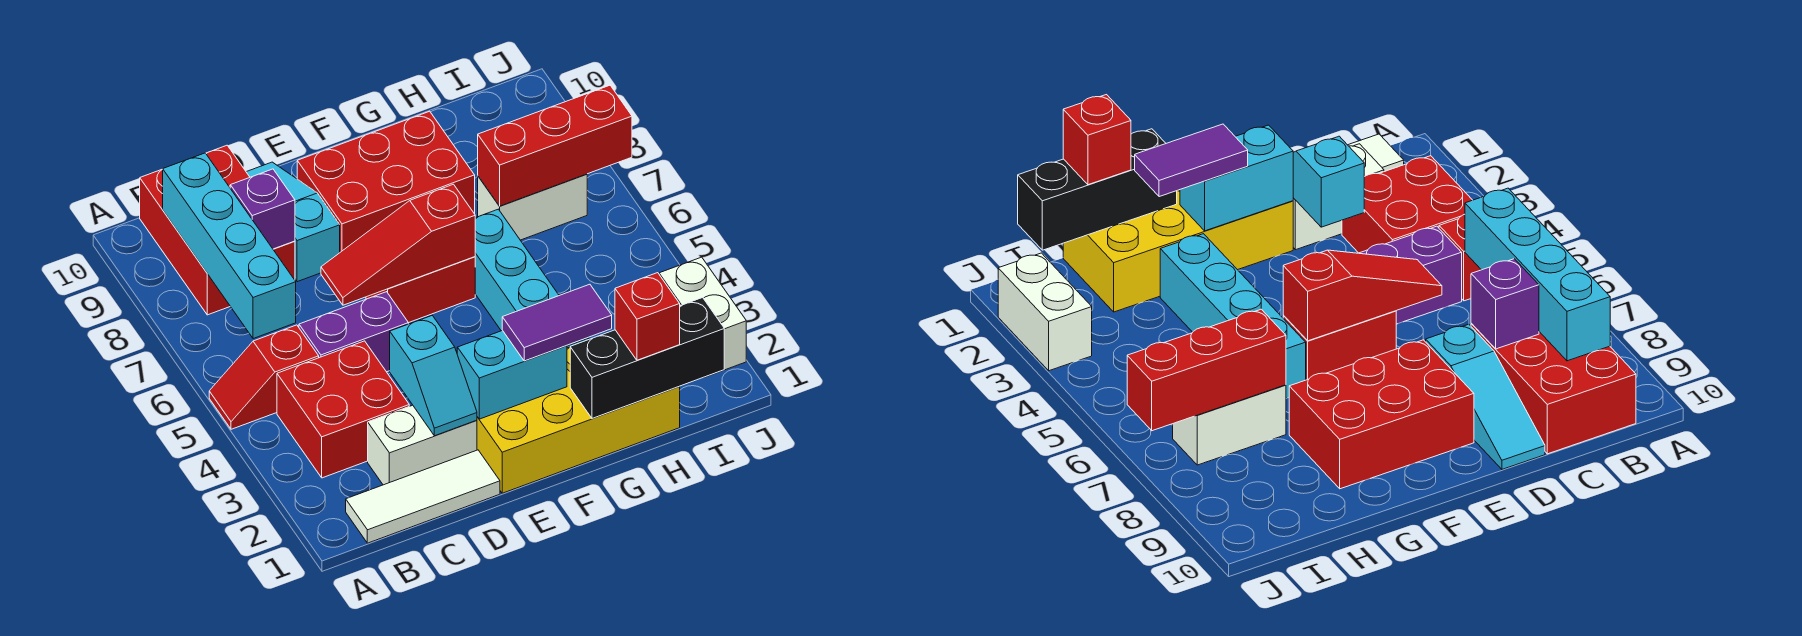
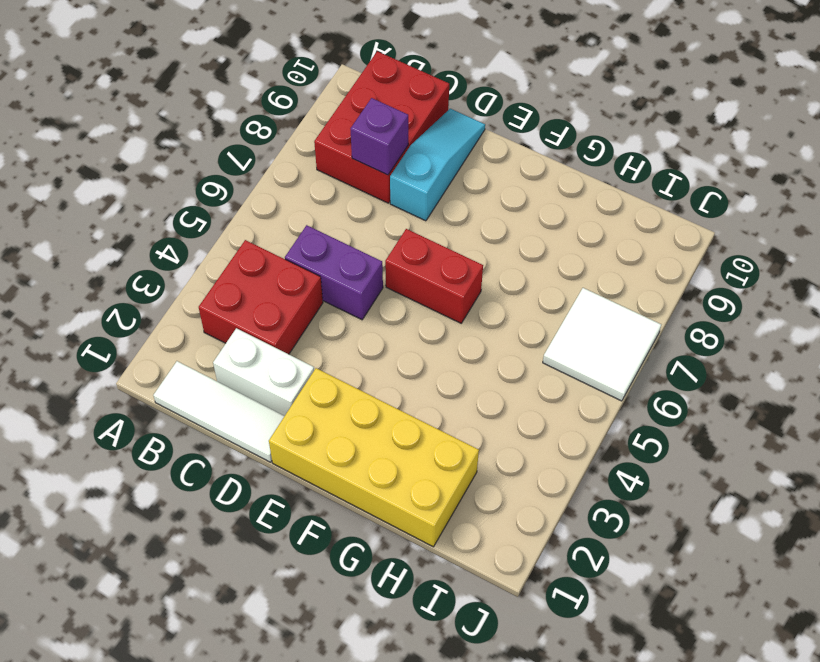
white tile I6:J7 level 1 -> white brick H7:I7 level 1
none -> red slope A5:B5 level 1 top B
none -> red brick E8:G9 level 1
none -> cyan brick G3:G6 level 1

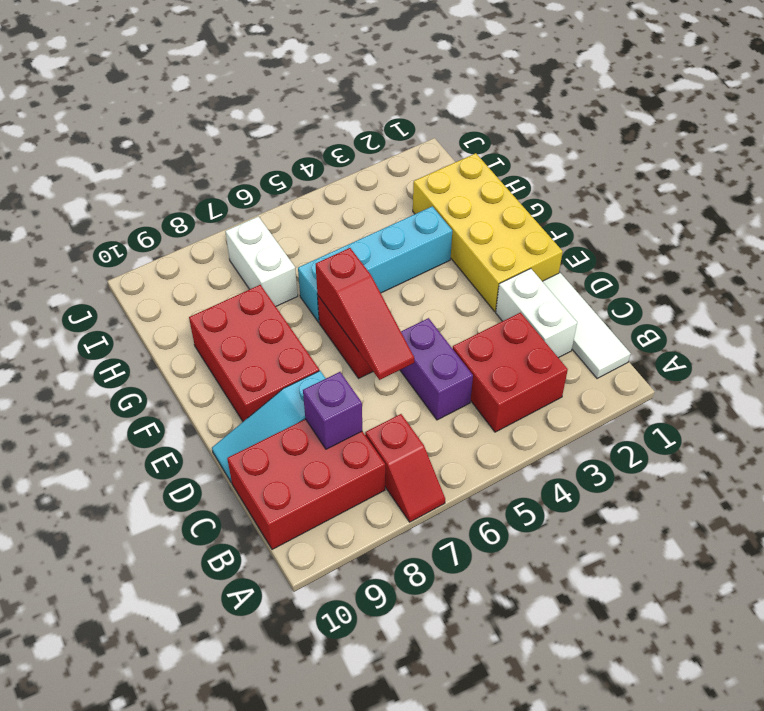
red slope A7:B7 level 1 top B -> red slope A5:B5 level 1 top B
none -> white brick J2:J3 level 1
none -> cyan brick B6:B9 level 2
none -> cyan slope D2:D3 level 2 top 3

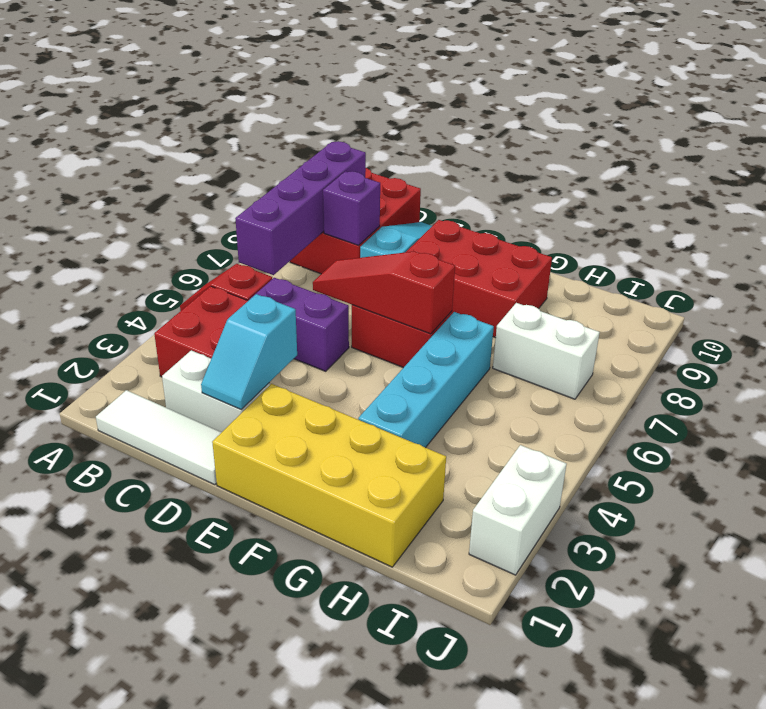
purple brick B6:B9 level 2 -> cyan brick B6:B9 level 2
none -> cyan brick E2:F2 level 2
none -> black brick G1:I1 level 2
none -> red brick H7:J7 level 2

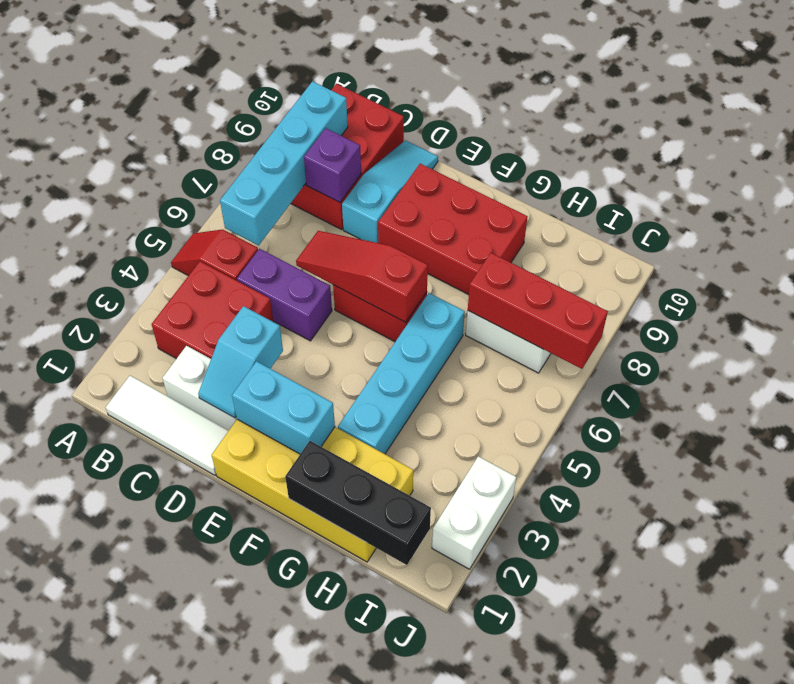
none -> purple tile F2:G2 level 3
none -> red brick H1 level 3

